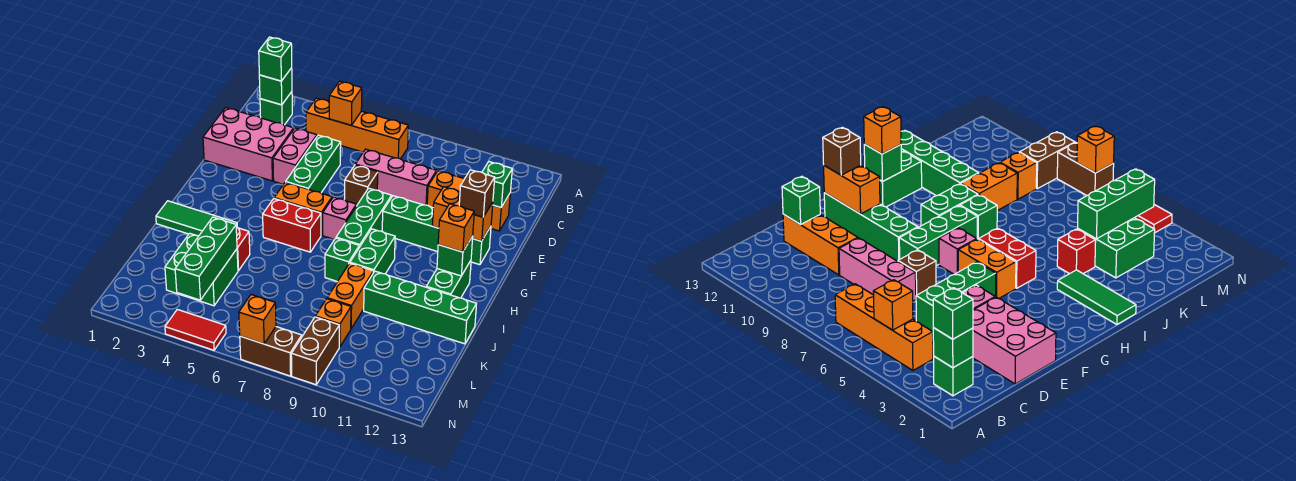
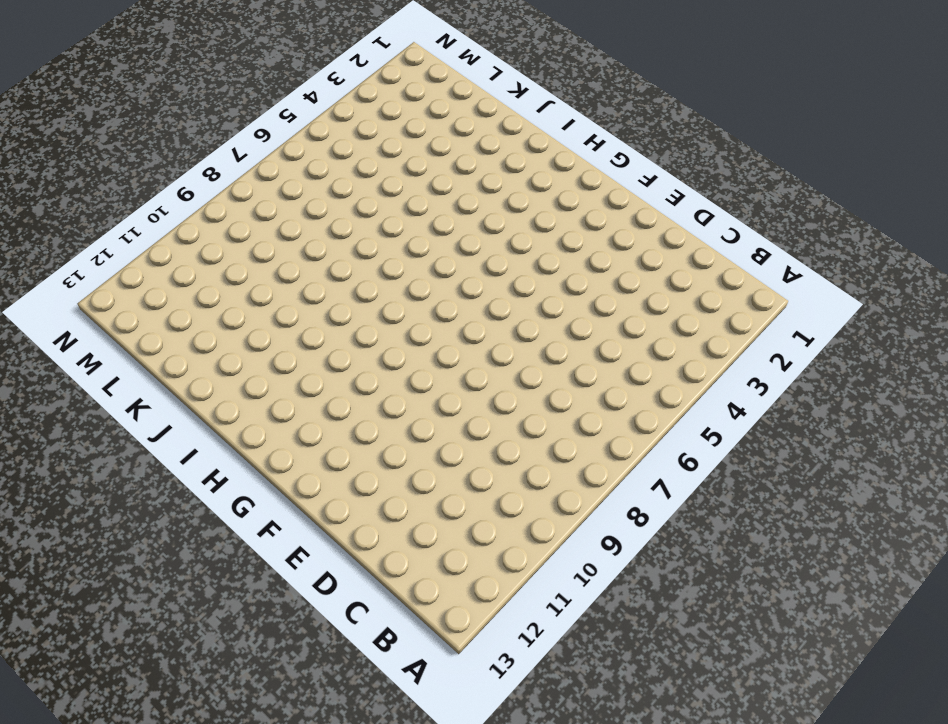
none -> green brick B2 level 1
none -> orange brick B4:B7 level 1
none -> pink brick D1:E3 level 1
none -> pink brick D4:E4 level 1

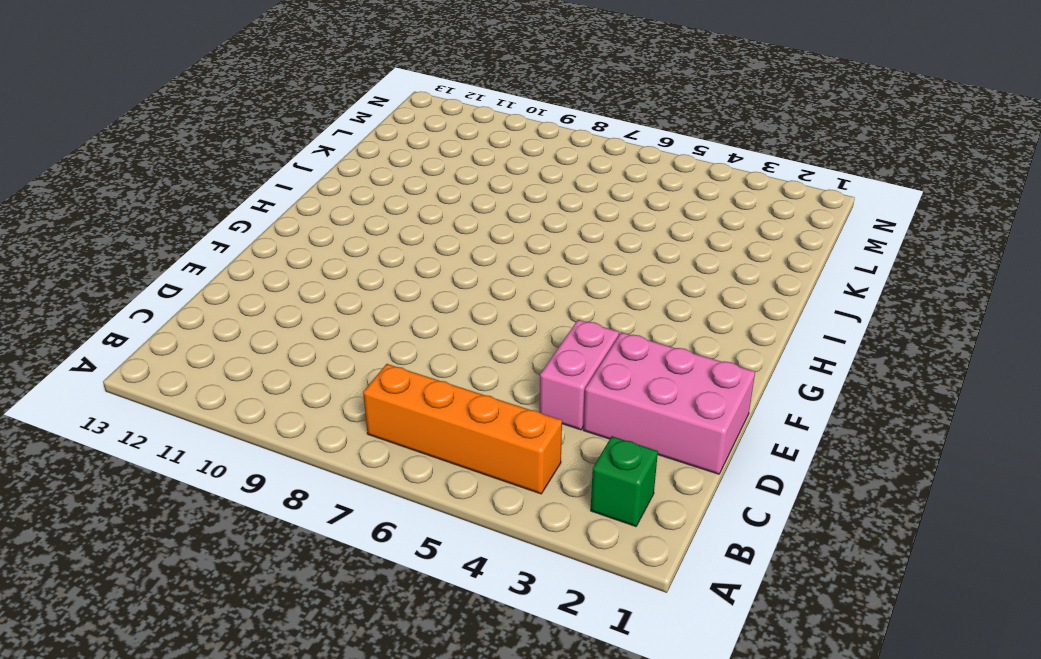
none -> green brick D5:F5 level 1
none -> pink brick D7:D9 level 1
none -> orange brick D10:D12 level 1
none -> brown brick E7 level 1

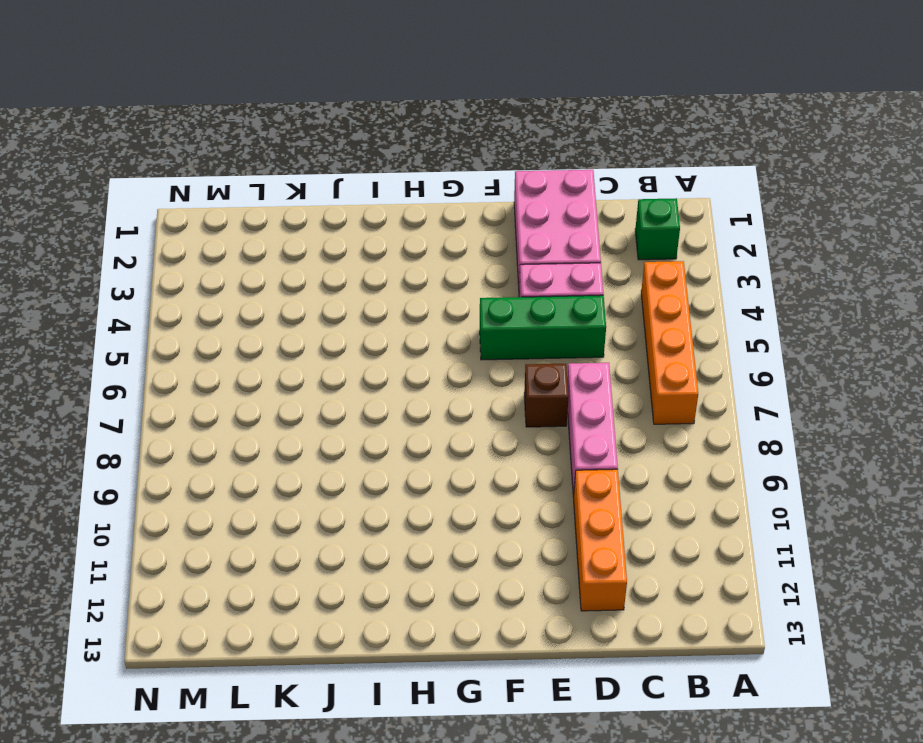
none -> green brick F8:H8 level 1
none -> green brick F9:F12 level 1
none -> orange brick G5:G6 level 1
none -> pink brick G7 level 1

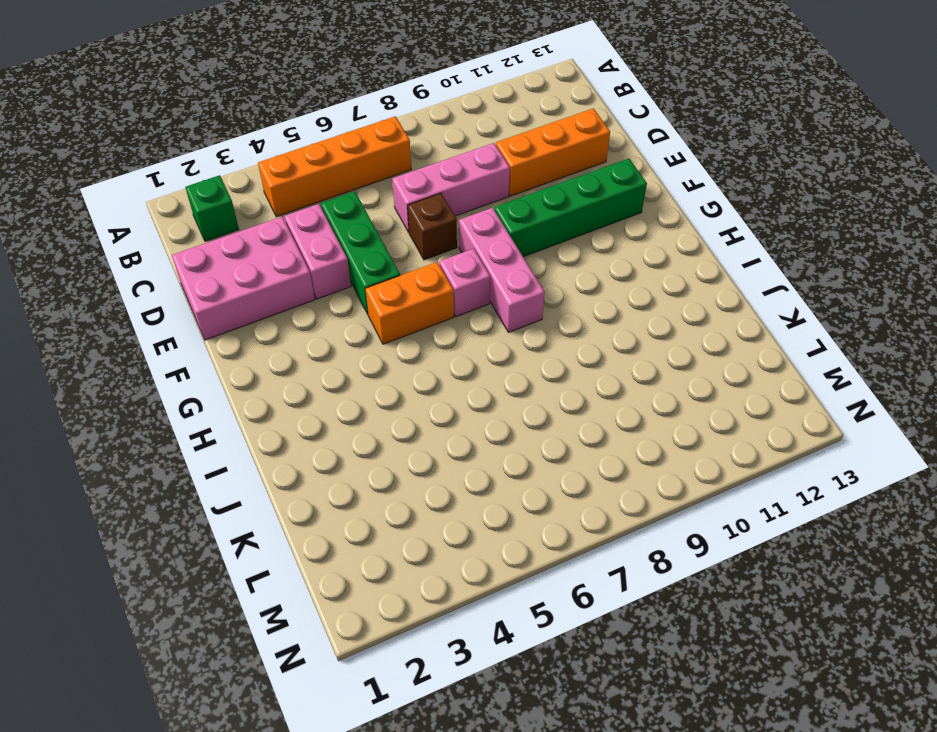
pink brick F8:H8 level 1 -> green brick F8:H8 level 1
none -> red brick H5:H6 level 1
none -> green brick H9:I9 level 1
none -> green brick H12:I12 level 1
none -> green tile I1:I3 level 1

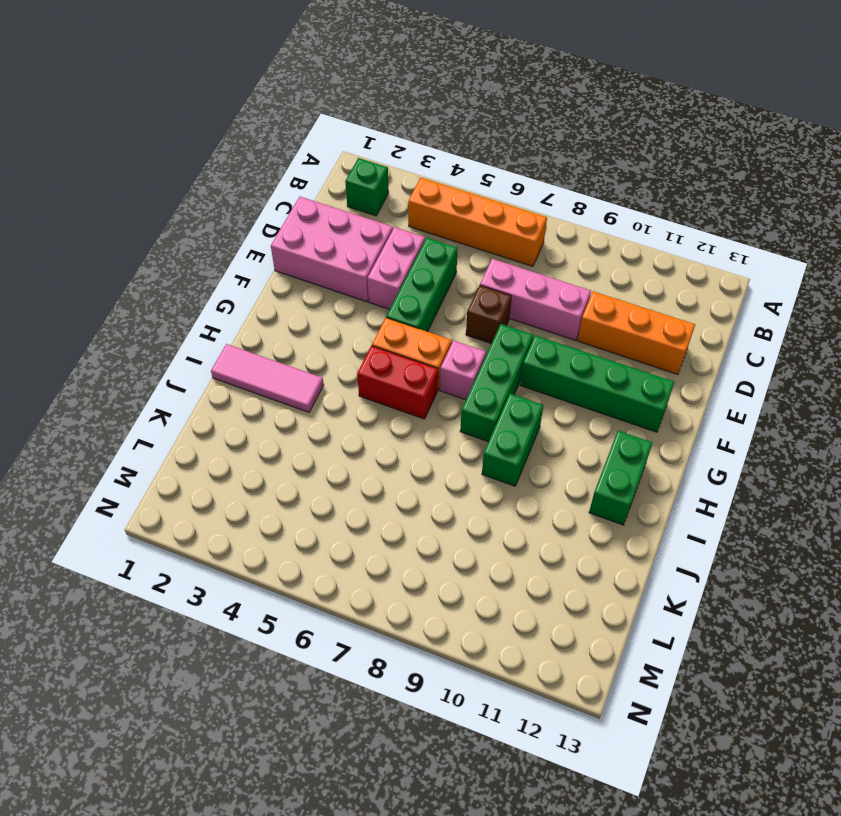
pink tile I1:I3 level 1 -> green tile I1:I3 level 1
none -> green brick I8 level 1
none -> red brick J4 level 1
none -> orange brick J9:K9 level 1
none -> green brick J10:J13 level 1

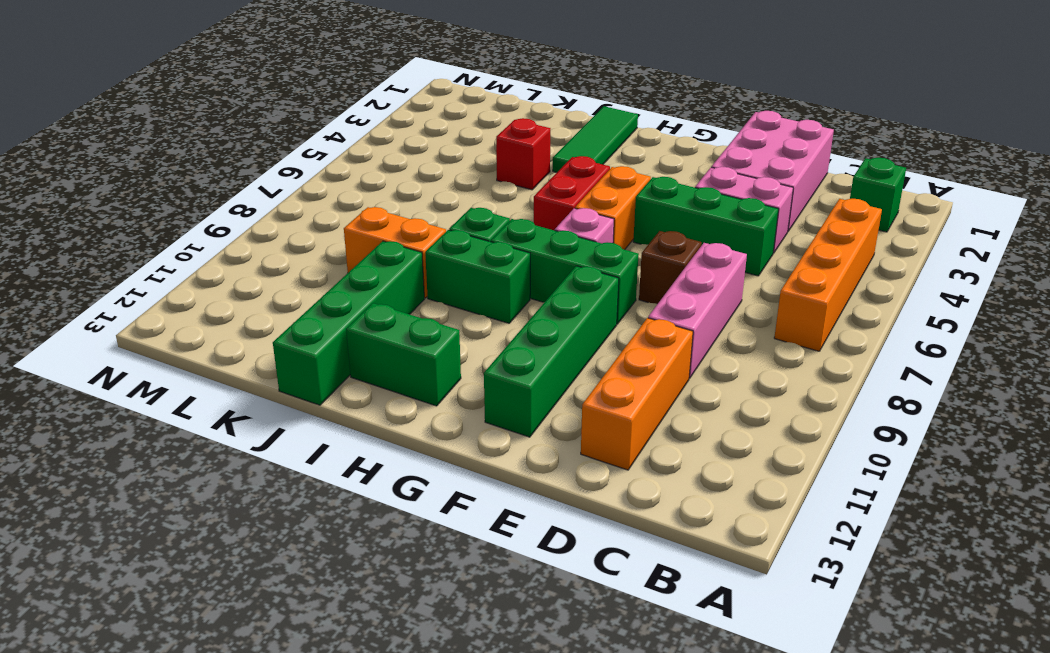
none -> green brick K3:L4 level 1
none -> orange brick L9 level 1
none -> brown brick M9:N9 level 1
none -> red tile N4:N5 level 1

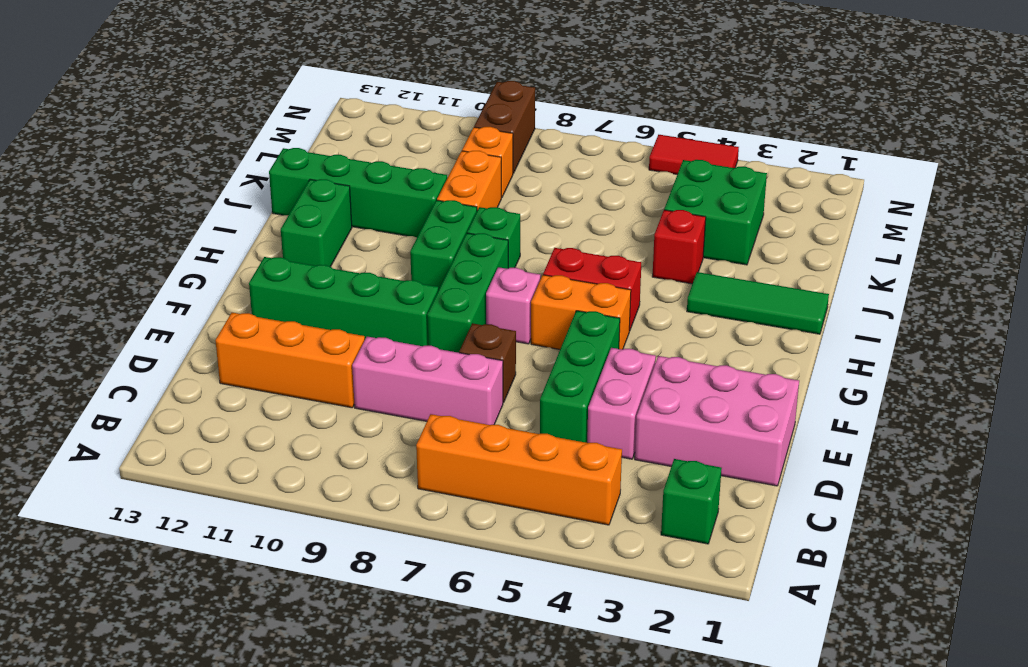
none -> brown brick N7:N8 level 1
none -> green brick B2 level 2
none -> orange brick B5 level 2
none -> green brick D12 level 2

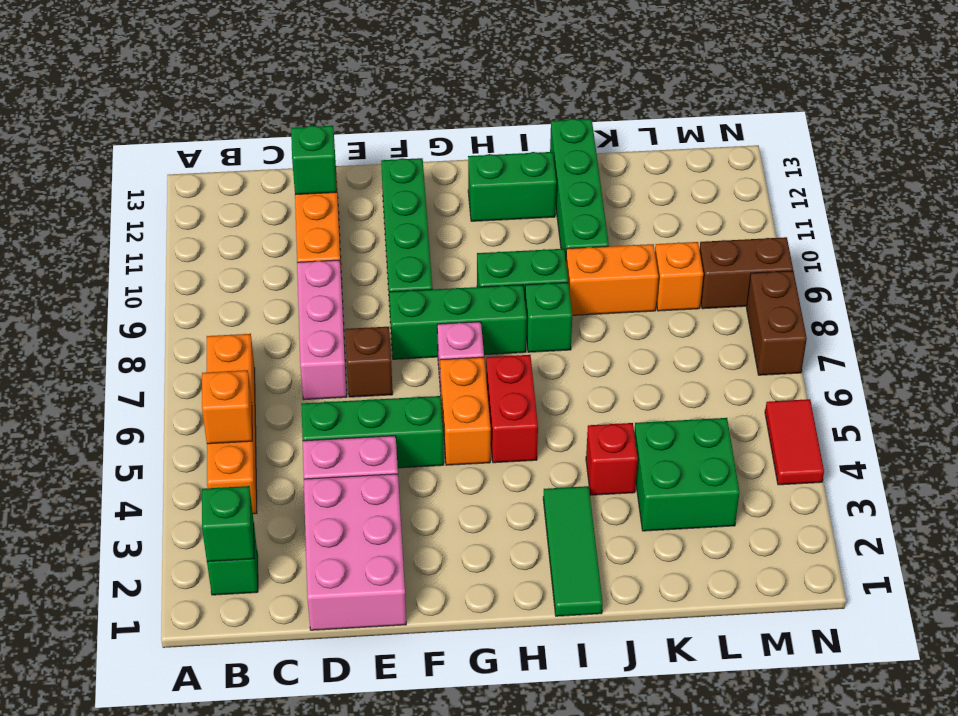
none -> orange brick F11:F12 level 2
none -> green brick H12 level 2
none -> green brick K4:M4 level 2
none -> orange brick N7 level 2

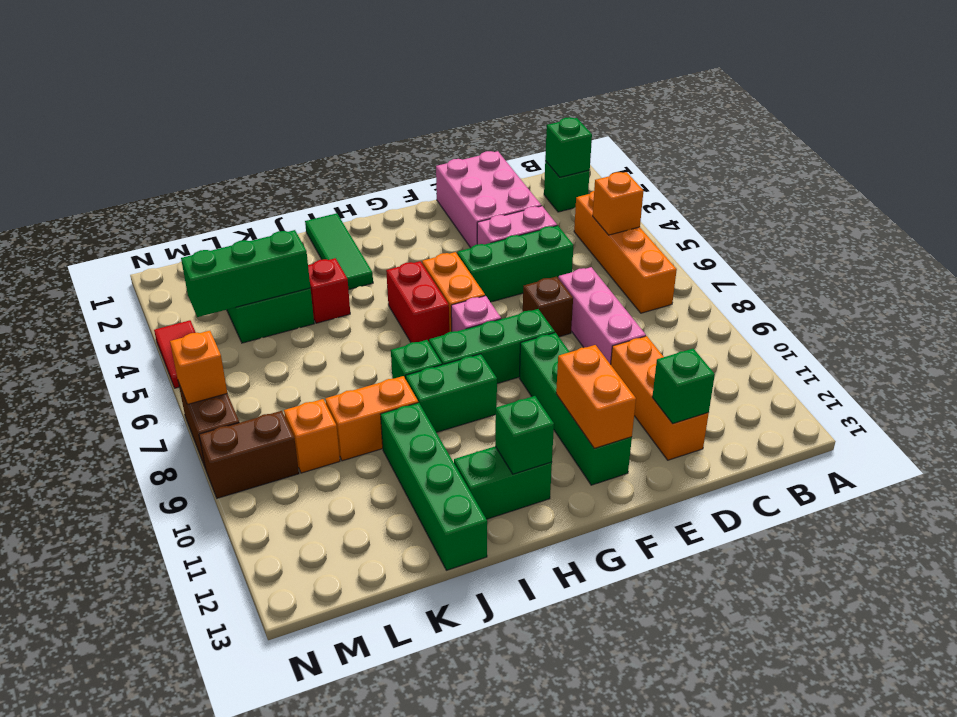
none -> green brick B2 level 3
none -> brown brick F12 level 3
none -> orange brick H12 level 3

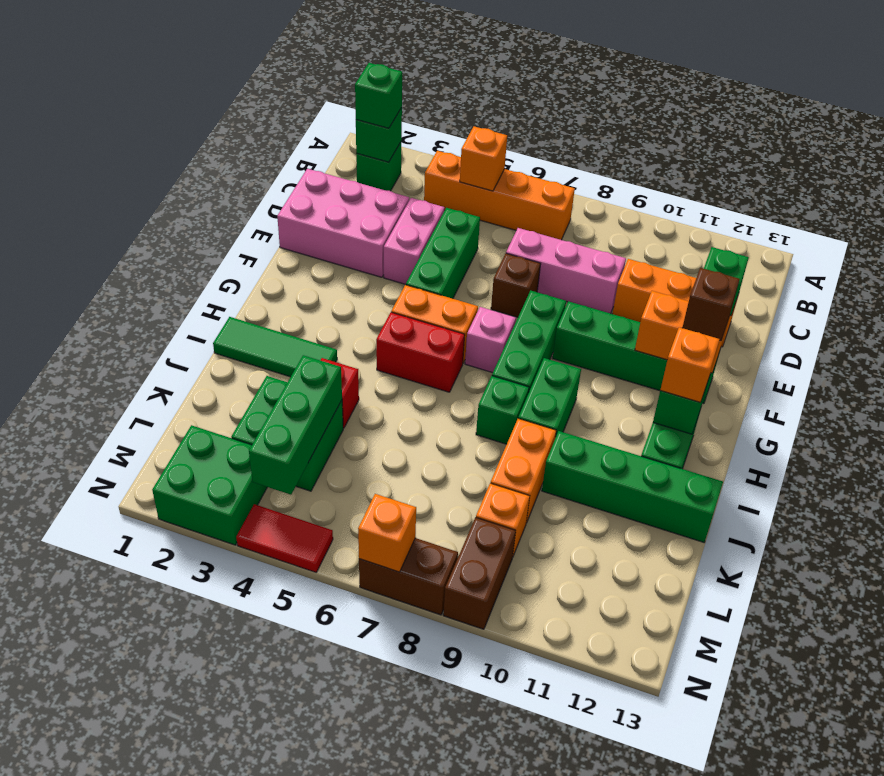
green brick M2:N3 level 1 -> none

